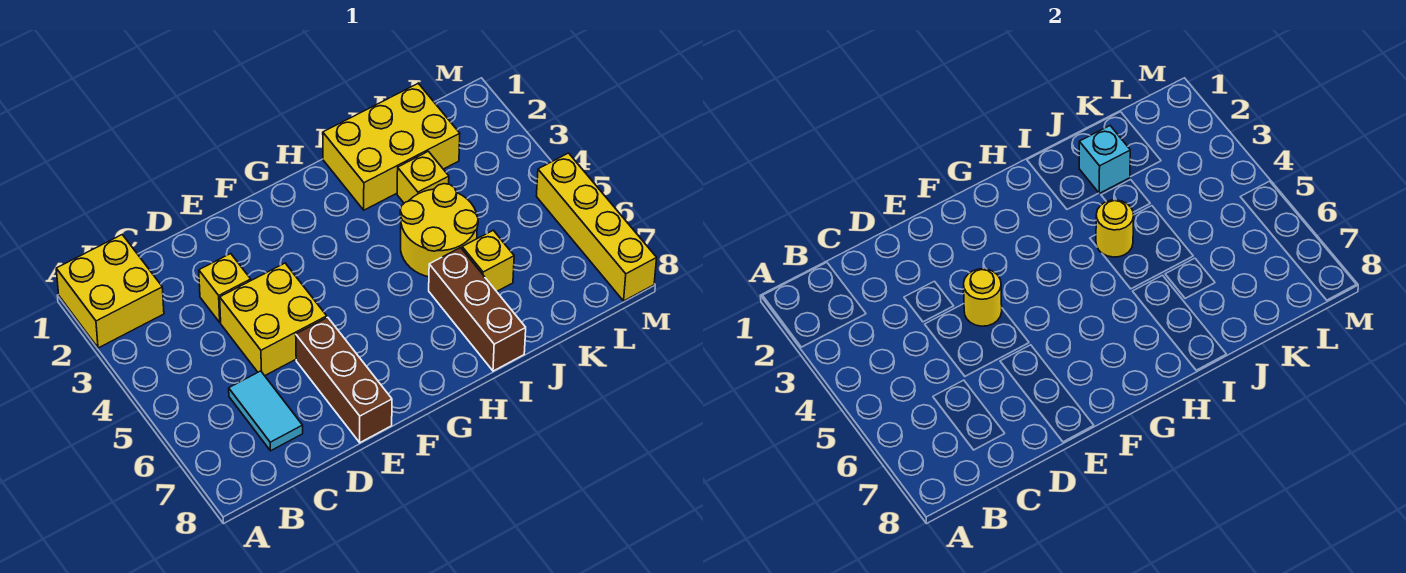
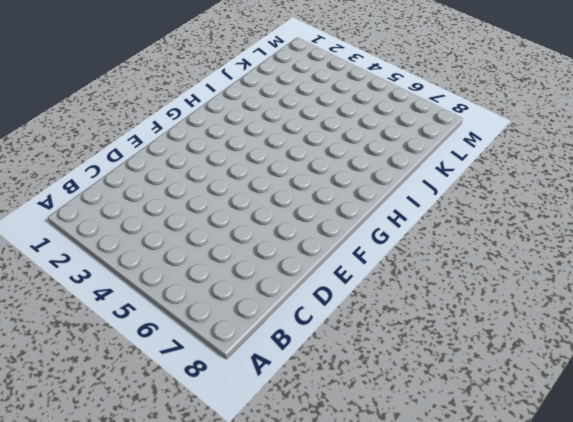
none -> yellow brick A1:B2 level 1
none -> cyan tile C6:C7 level 1
none -> yellow brick D3 level 1

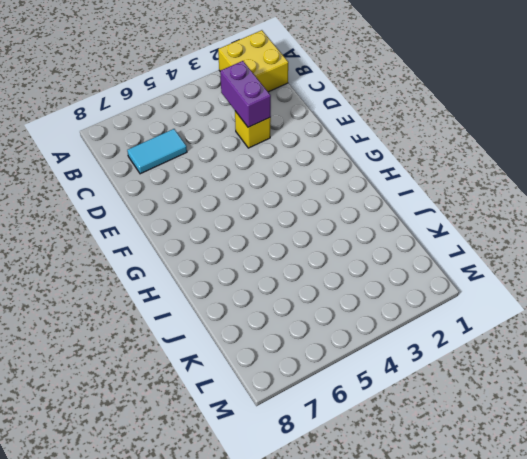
purple brick C3:D3 level 2 -> none
none -> yellow brick D4:E5 level 1
none -> brown brick E6:E8 level 1
none -> yellow brick I1:K2 level 1

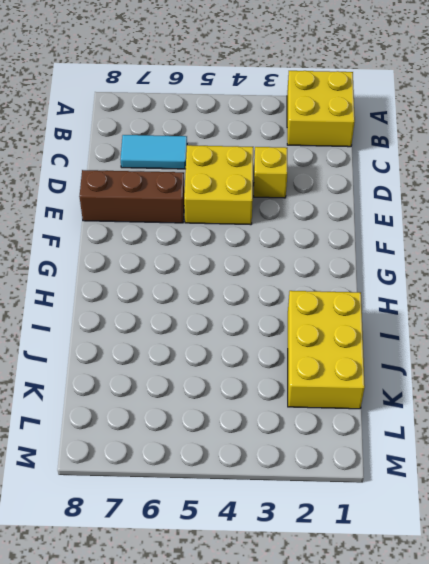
none -> yellow round brick I4:J5 level 1
none -> brown brick I6:I8 level 1
none -> yellow brick J3 level 1

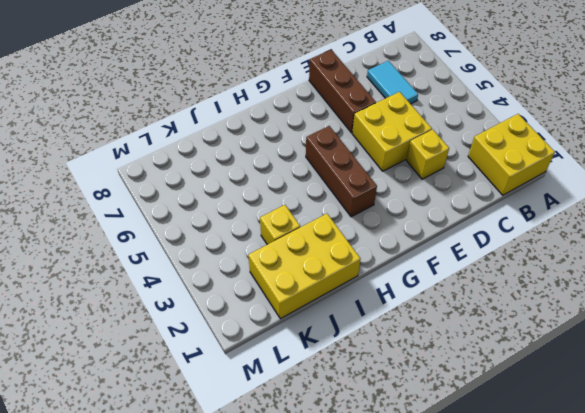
brown brick G3:G5 level 1 -> brown brick I6:I8 level 1
none -> yellow round brick I4:J5 level 1
none -> yellow brick J6 level 1
none -> yellow brick M5:M8 level 1

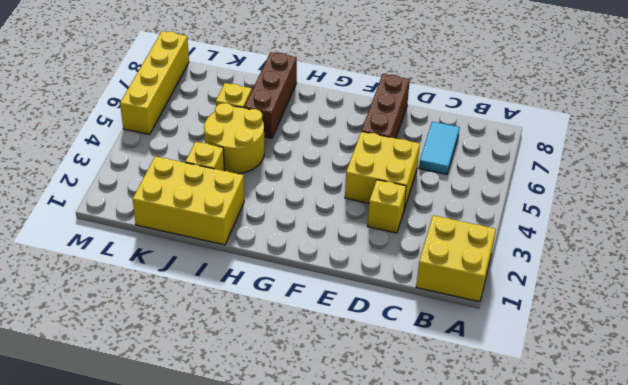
none -> yellow round brick E4 level 2
none -> yellow round brick I4 level 2
none -> cyan brick J2 level 2

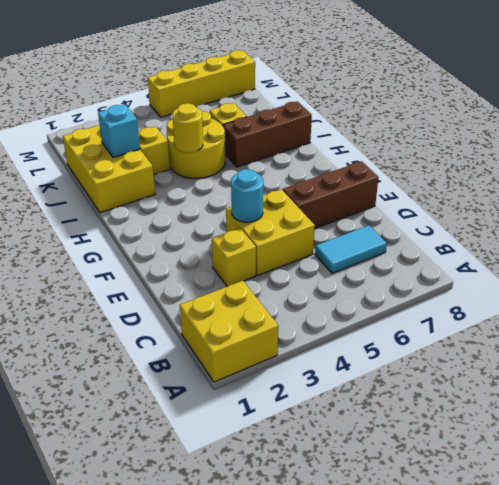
cyan round brick E4 level 2 -> yellow round brick E4 level 2

